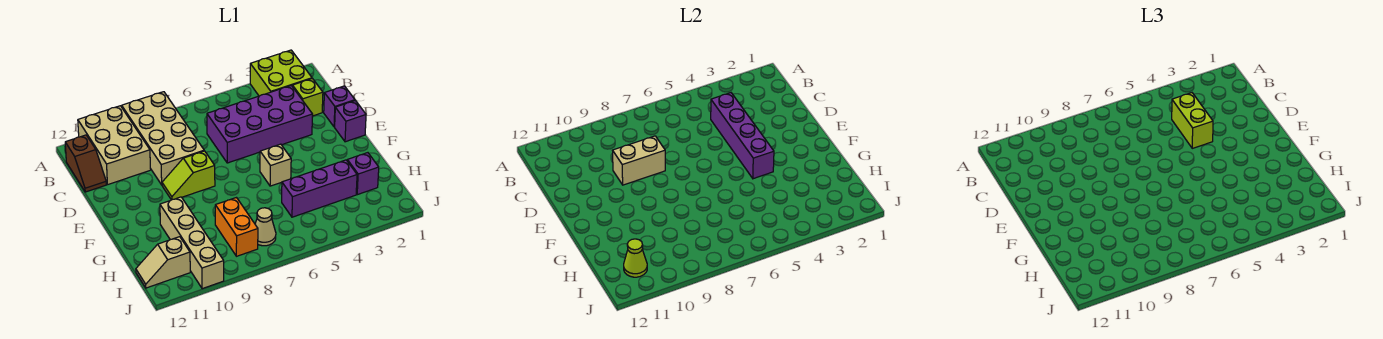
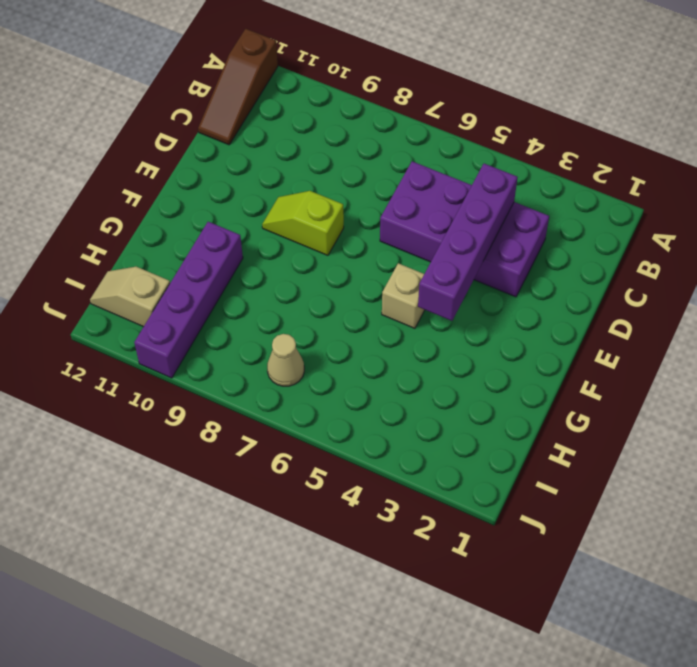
brown slope A12:C12 level 1 top A -> brown slope B12:C12 level 1 top B
purple brick G10:J10 level 1 -> tan brick G10:J10 level 1
none -> lime brick A2:B3 level 1
none -> tan brick A8:D9 level 1
none -> tan brick A10:C11 level 1

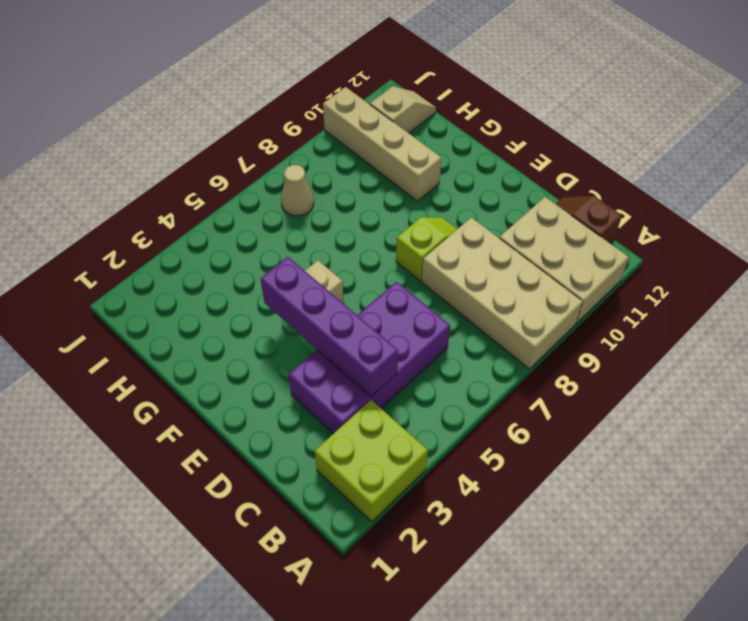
none -> lime brick C2 level 1
none -> purple brick D1 level 1
none -> purple brick E1 level 1

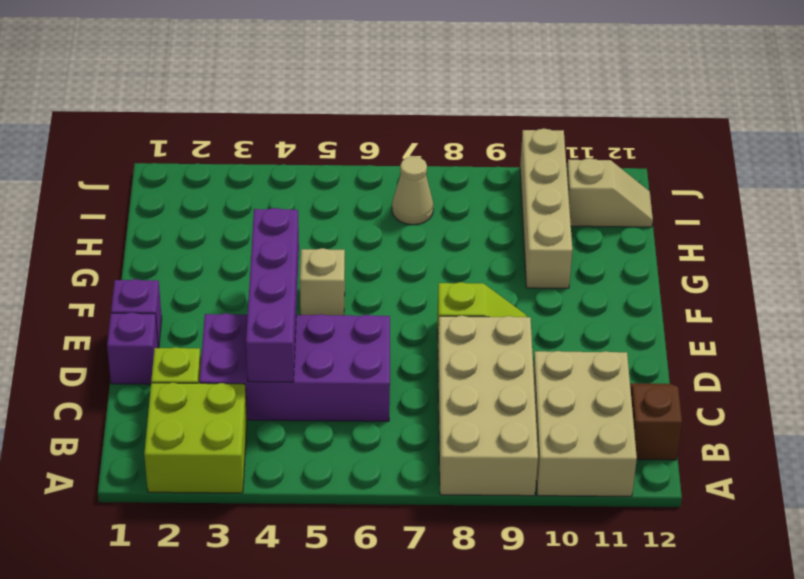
none -> purple brick H2 level 1
none -> purple brick H3:H5 level 1
none -> orange brick H8:I8 level 1

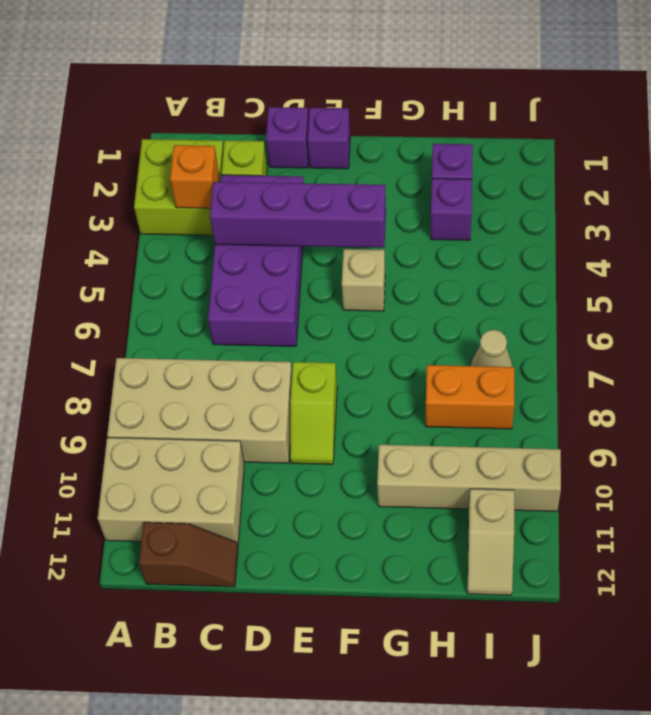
orange brick B3 level 2 -> none
purple brick H3 level 1 -> purple brick H3:H5 level 1
none -> tan brick D8:D9 level 2
none -> lime cone I11 level 2
none -> lime brick C4:D4 level 3

